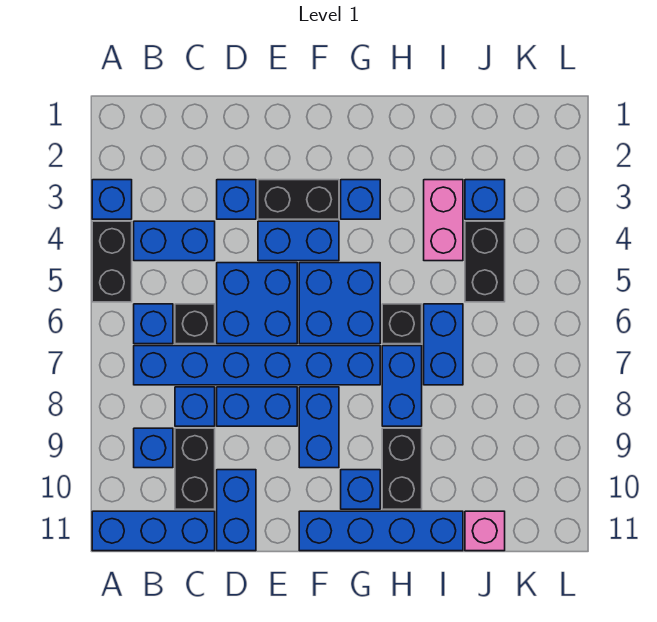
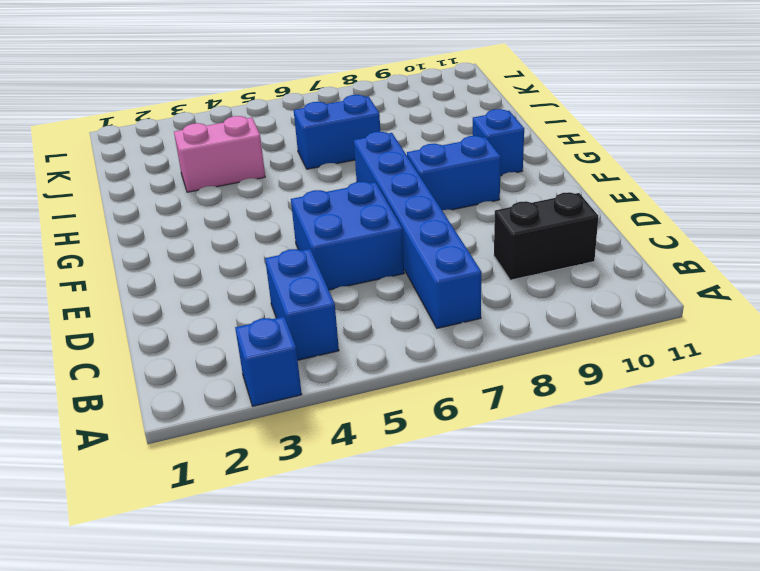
none -> black brick A4:A5 level 1
none -> blue brick A11:C11 level 1
none -> blue brick B6 level 1

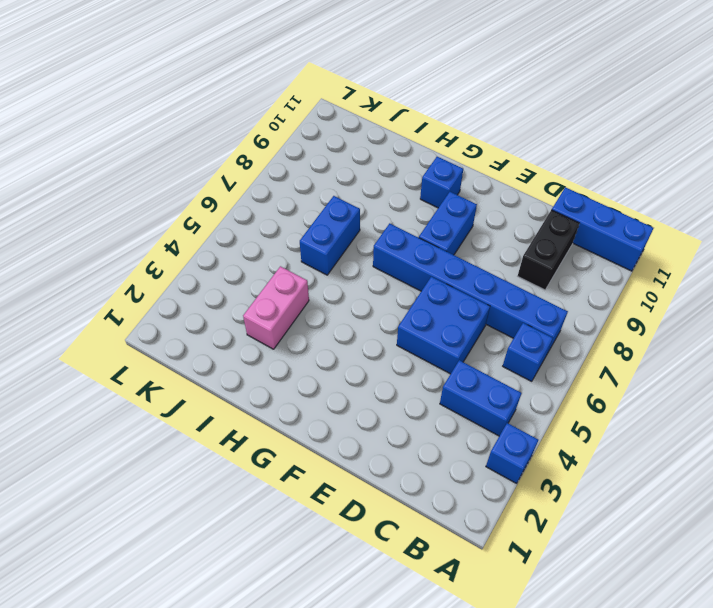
none -> black brick A4:A5 level 1
none -> blue brick B9 level 1
none -> black brick C6 level 1

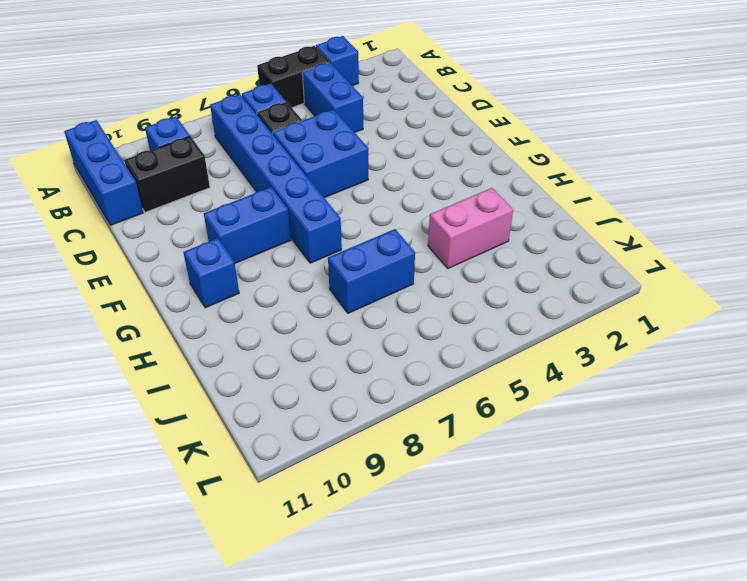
none -> blue brick C8 level 1
none -> blue brick D3 level 1
none -> blue brick D8:E8 level 1

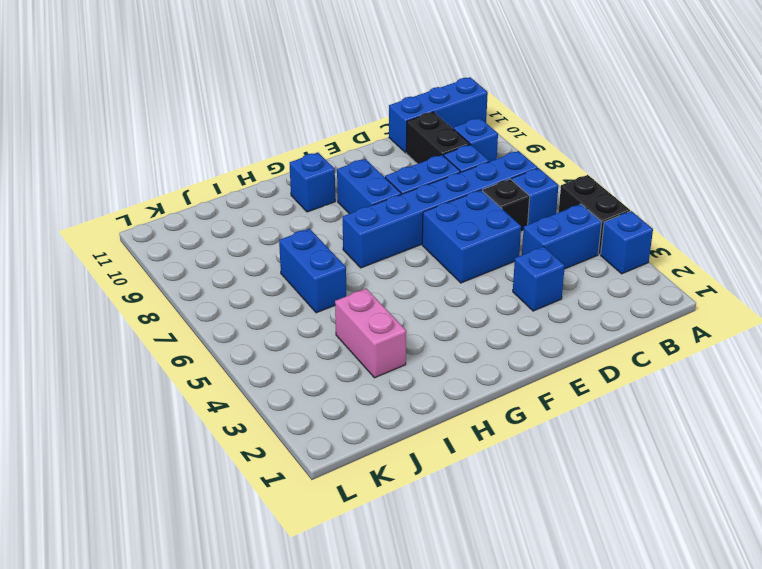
none -> blue brick D10:D11 level 1
none -> black brick E3:F3 level 1
none -> blue brick E4:F4 level 1

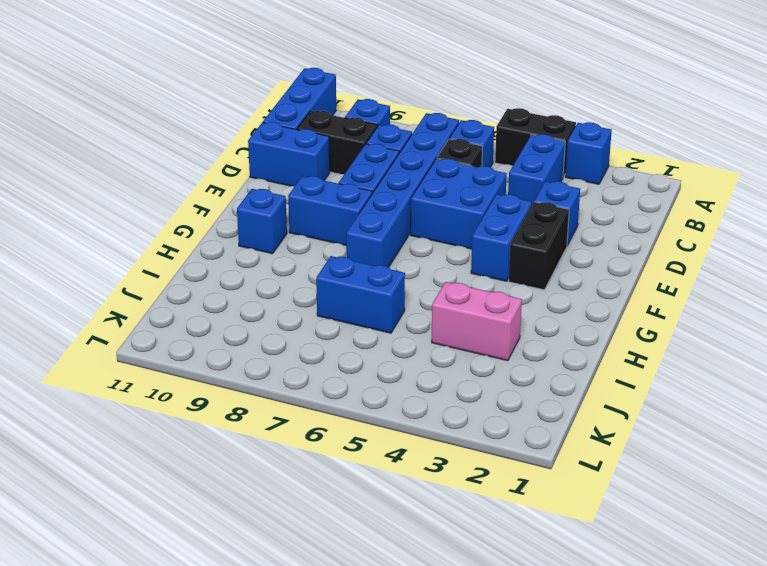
none -> blue brick F5:G6 level 1
none -> blue brick F11:I11 level 1
none -> blue brick G3 level 1

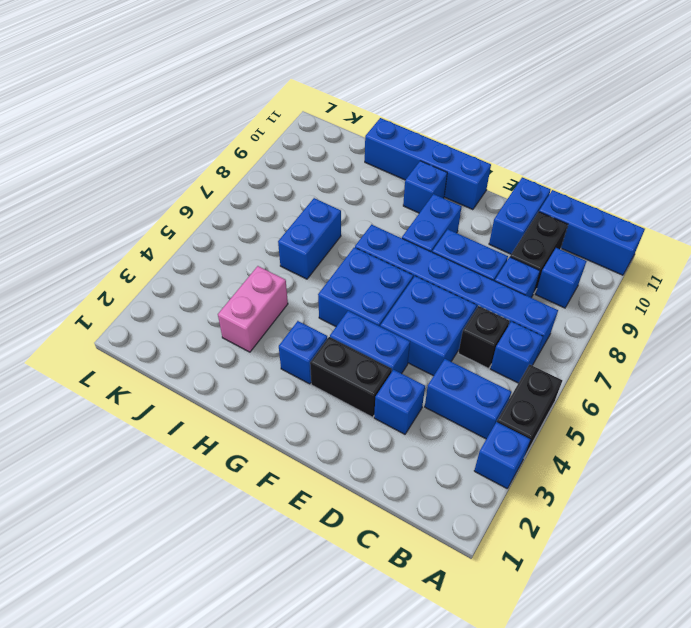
none -> black brick H6 level 1
none -> blue brick H7:H8 level 1
none -> black brick H9:H10 level 1

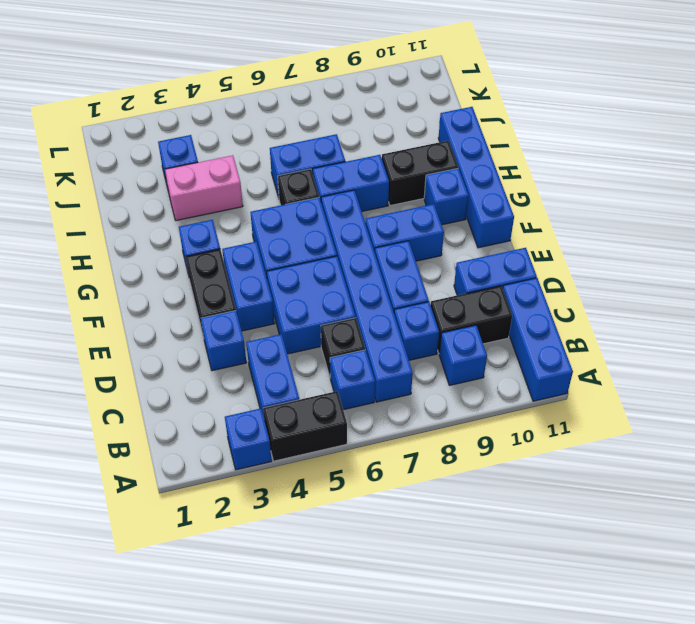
none -> black brick J4:J5 level 1
none -> pink brick J11 level 1

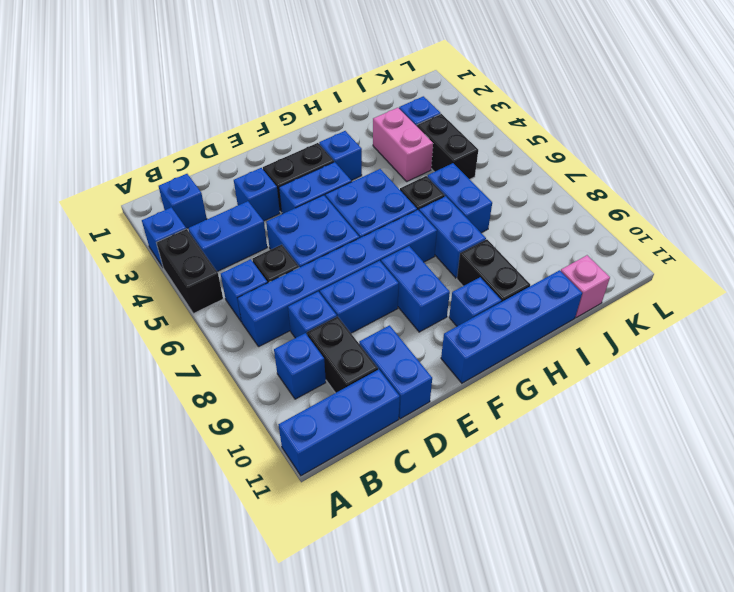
blue brick B2 level 1 -> none

